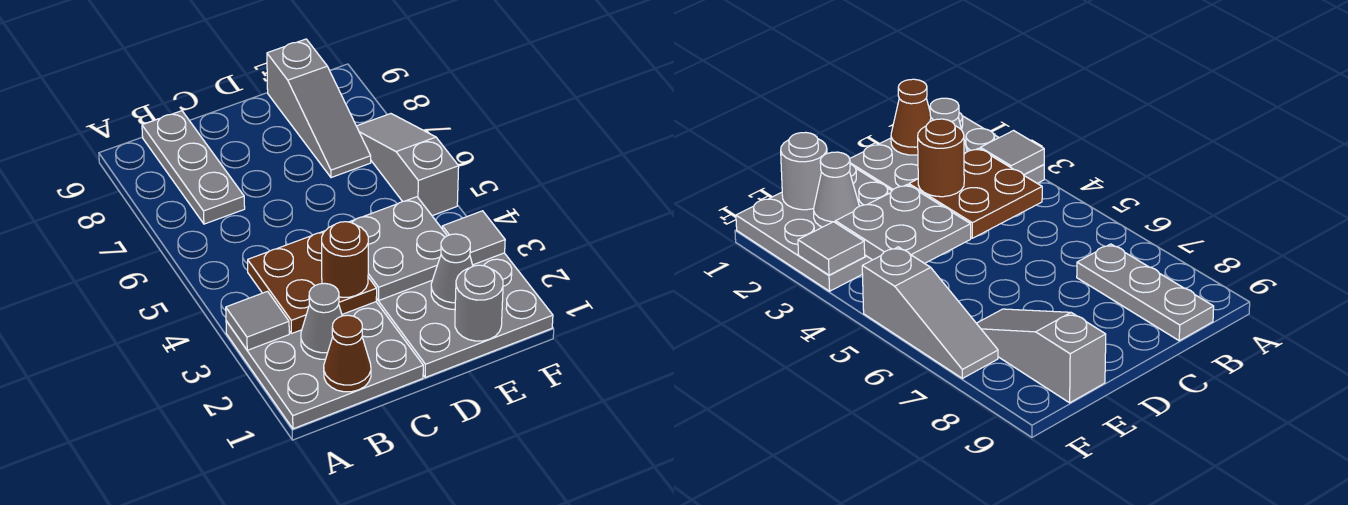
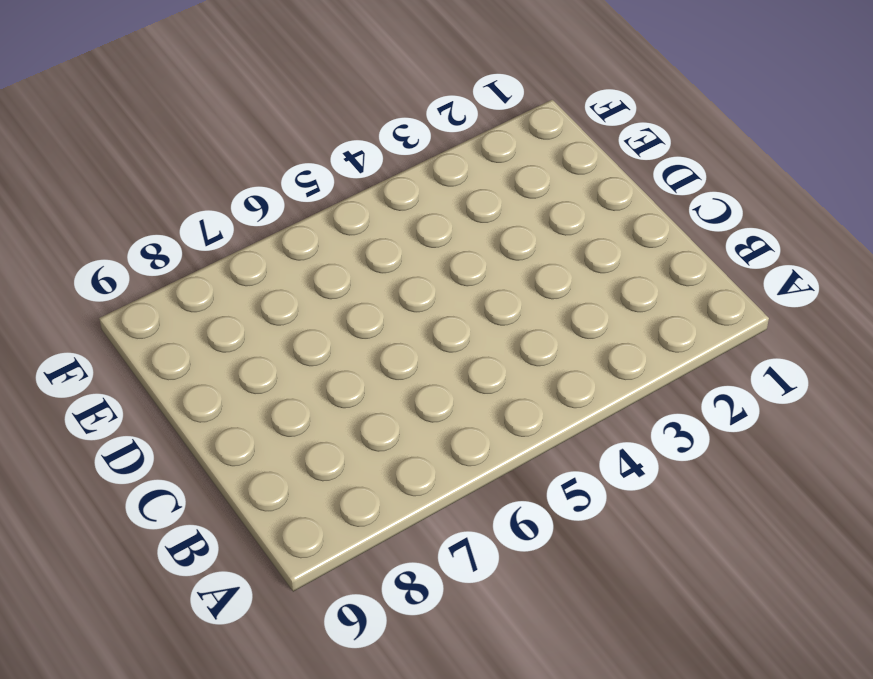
none -> grey plate A1:C3 level 1
none -> grey plate B7:B9 level 1
none -> grey plate D1:F3 level 1

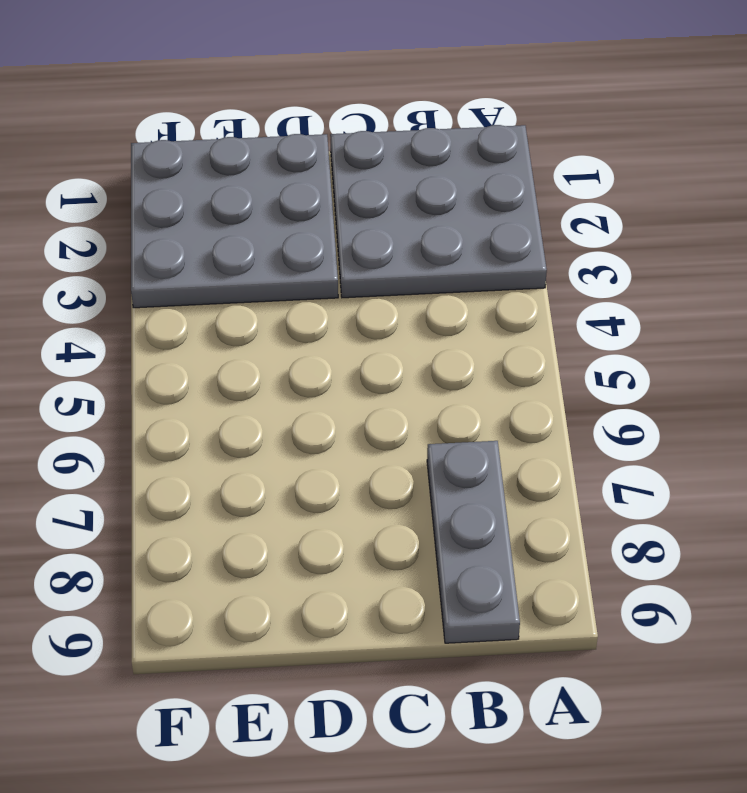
none -> grey slope E7:E9 level 1 top 9
none -> grey slope F5:F7 level 1 top 5
none -> grey tile A3 level 2

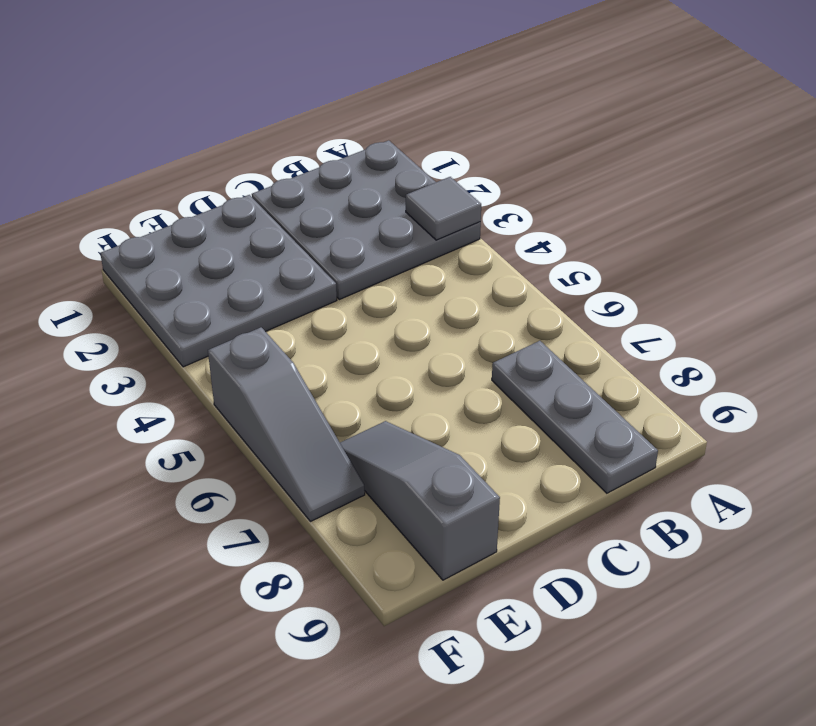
none -> brown cone B1 level 2
none -> grey cone B2 level 2
none -> brown plate B3:C4 level 2

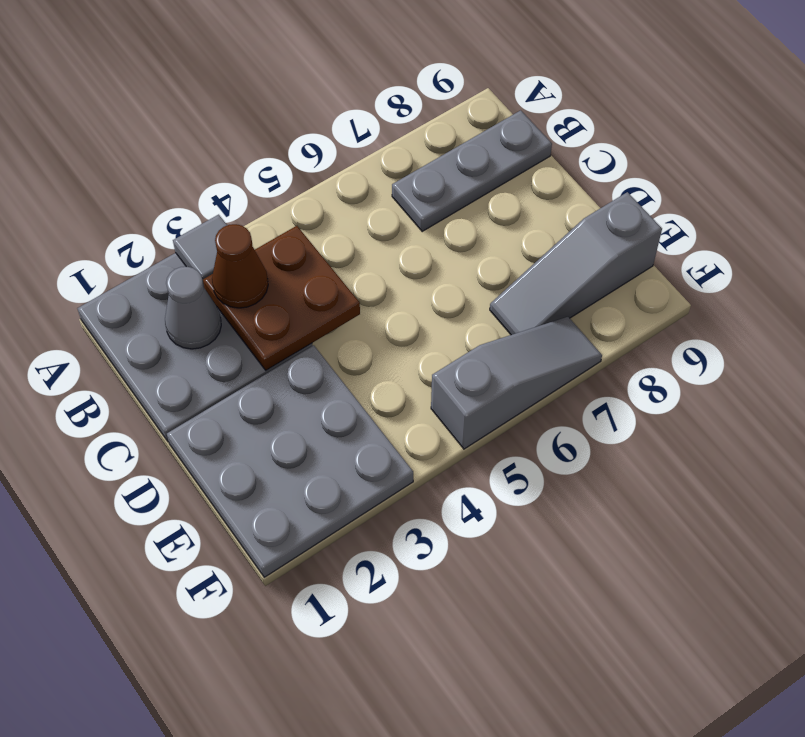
brown cone B3 level 3 -> brown cone B1 level 2
none -> grey plate D3:E4 level 2
none -> grey round brick E1 level 2
none -> grey cone E2 level 2

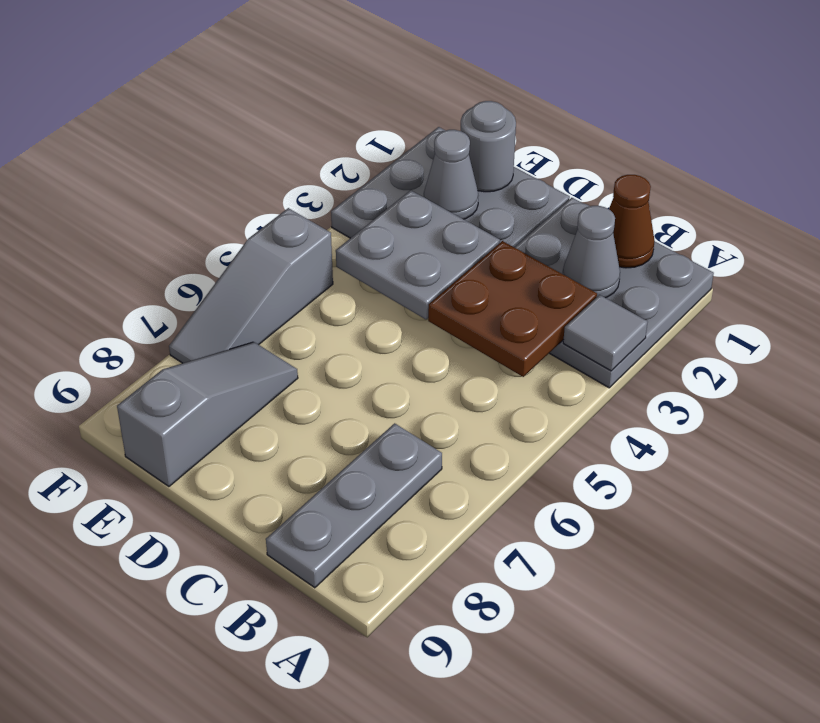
none -> grey tile F3 level 2
none -> brown round brick C3 level 3

